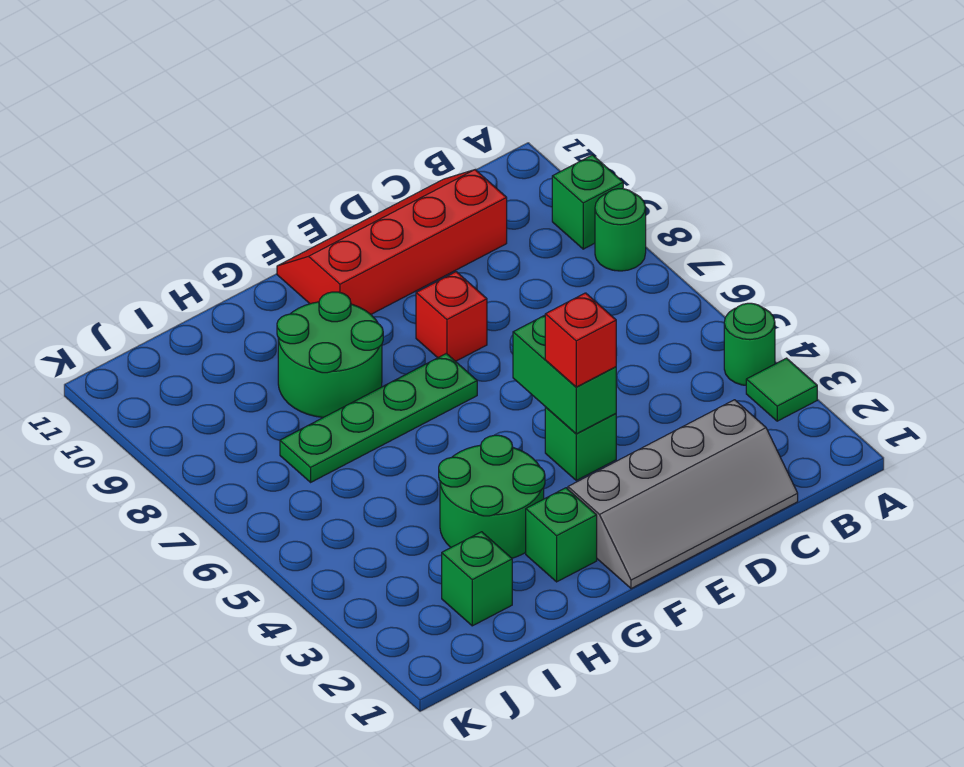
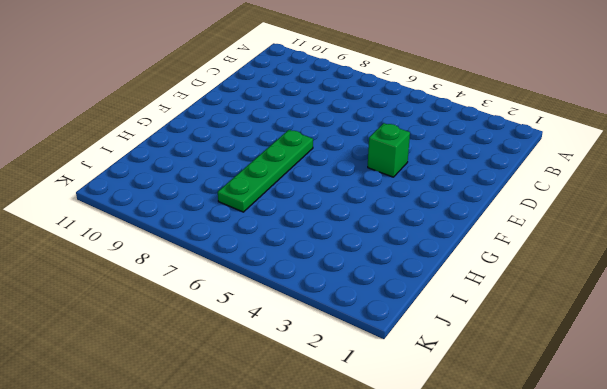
none -> green tile A3 level 1
none -> green round brick A4 level 1
none -> green round brick A8 level 1

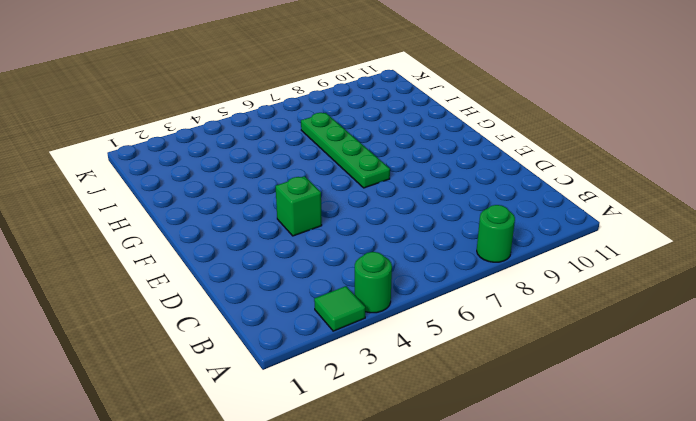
none -> green brick A9 level 1
none -> grey slope C1:F2 level 1 top 2
none -> red slope C10:F11 level 1 top 10

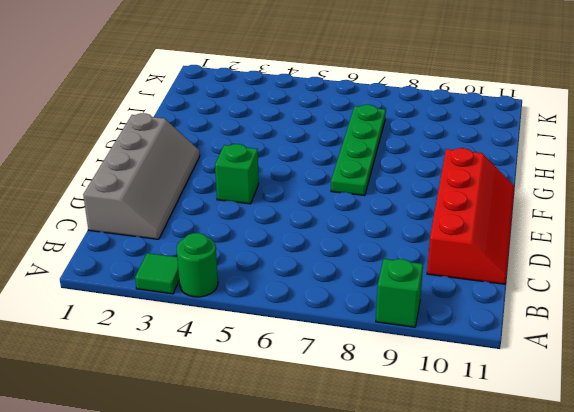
grey slope C1:F2 level 1 top 1 -> grey slope C1:F2 level 1 top 2
none -> green round brick A8 level 1
none -> red brick E8 level 1
none -> green brick G2 level 1

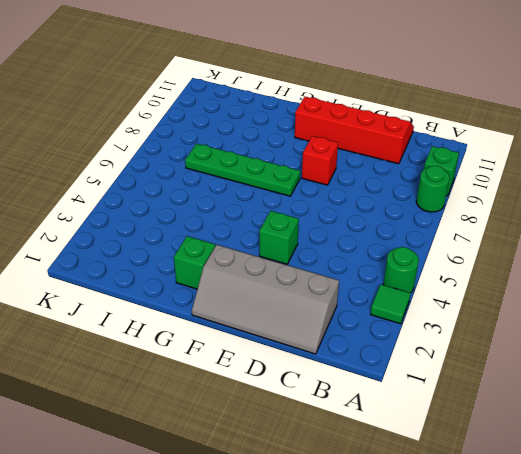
none -> green round brick G3:H4 level 1
none -> green round brick G8:H9 level 1
none -> green brick I2 level 1

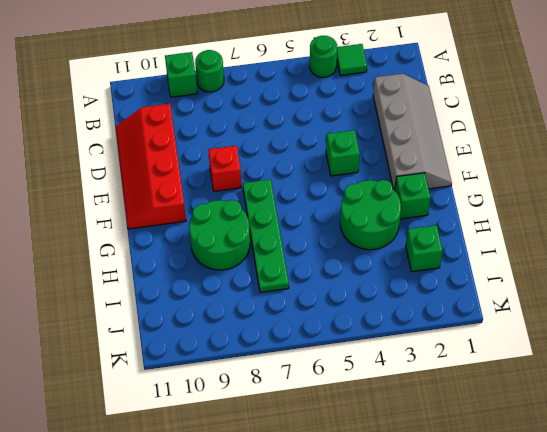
none -> green brick E4:E5 level 2
none -> red brick E4 level 3

